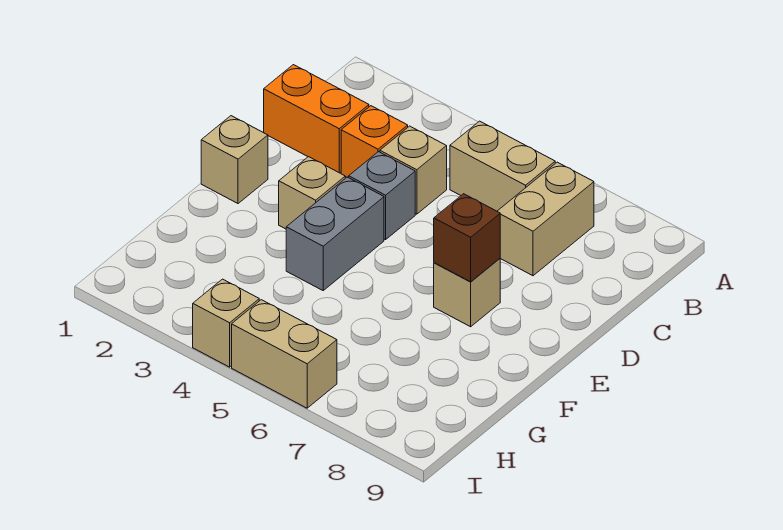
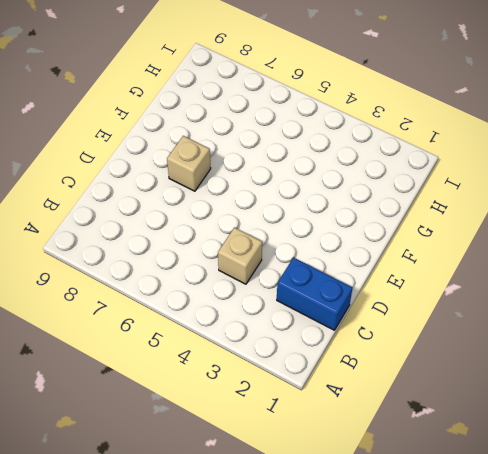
blue brick C1:C2 level 1 -> orange brick C1:C2 level 1
none -> tan brick B5:B6 level 1
none -> tan brick B7:C7 level 1
none -> orange brick C3 level 1

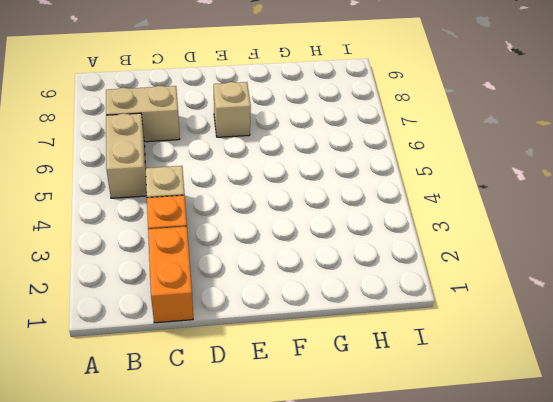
none -> grey brick D4 level 1
none -> tan brick E1 level 1
none -> tan brick E3 level 1

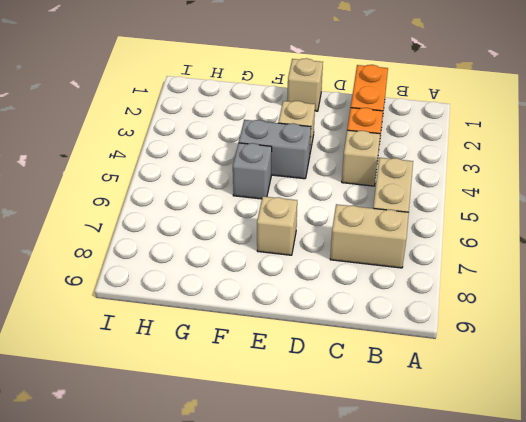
grey brick F5 level 1 -> grey brick D4 level 1
none -> tan brick I4 level 1
none -> tan brick I5:I6 level 1
none -> brown brick E7 level 2

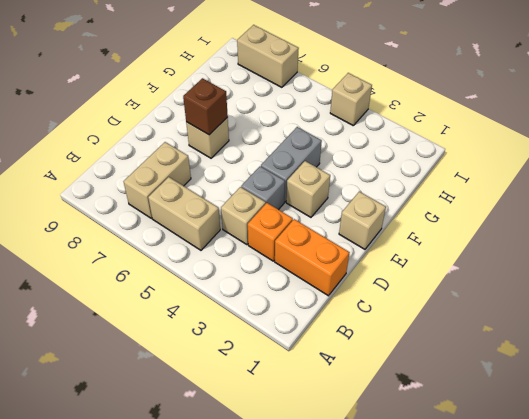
tan brick I7:I8 level 1 -> tan brick I5:I6 level 1

